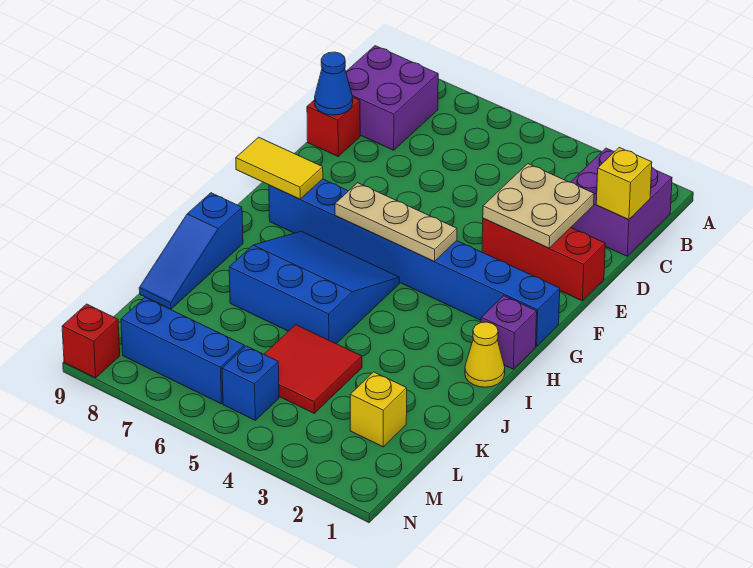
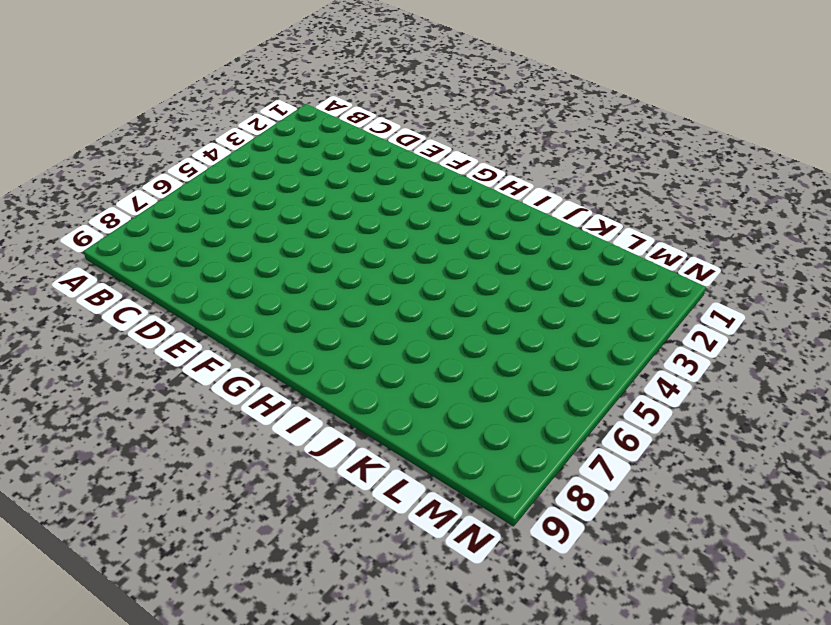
none -> purple brick B1:C2 level 1
none -> purple brick B8:C9 level 1
none -> red brick D9 level 1

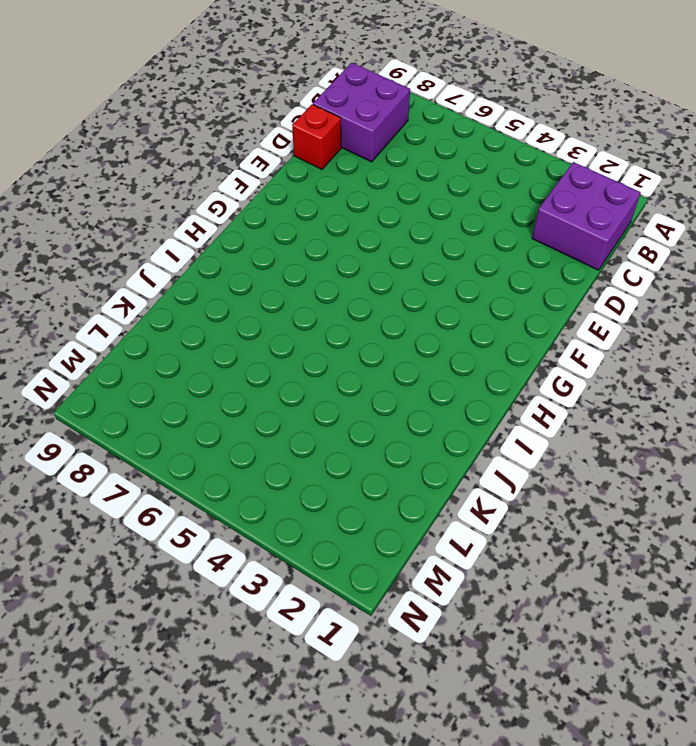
none -> red brick E1:E3 level 1
none -> blue brick G1:G8 level 1
none -> purple brick H1 level 1

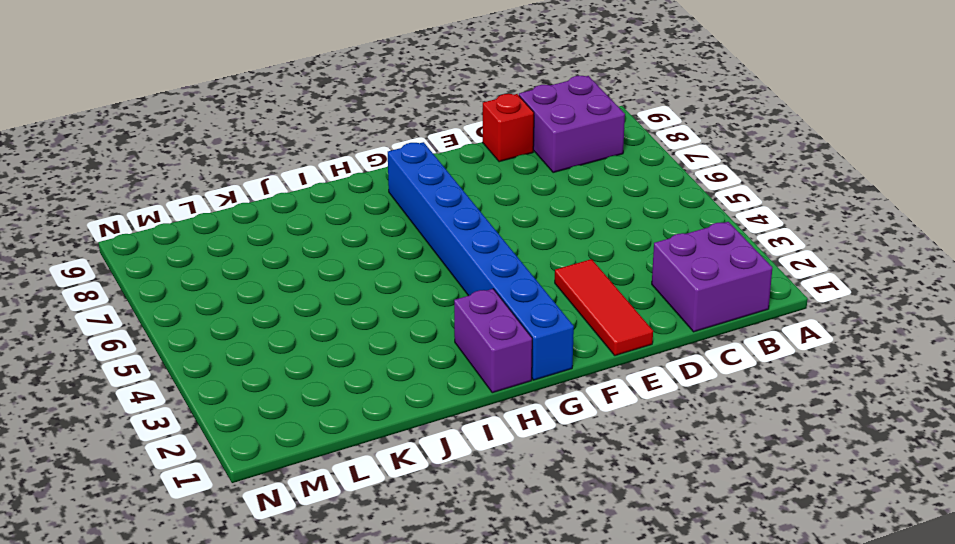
red tile E1:E3 level 1 -> red brick E1:E3 level 1
purple brick H1:H2 level 1 -> purple brick H1 level 1
none -> blue slope H5:J7 level 1 top J
none -> yellow cone I1 level 1
none -> blue slope I9:K9 level 1 top I

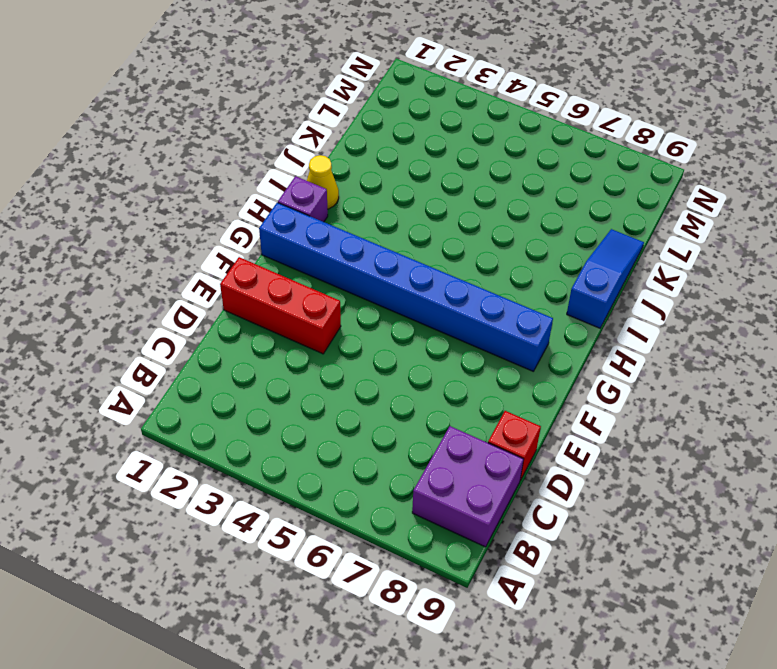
none -> purple brick B1:C2 level 1
none -> blue slope H5:J7 level 1 top J
none -> red tile K4:L5 level 1

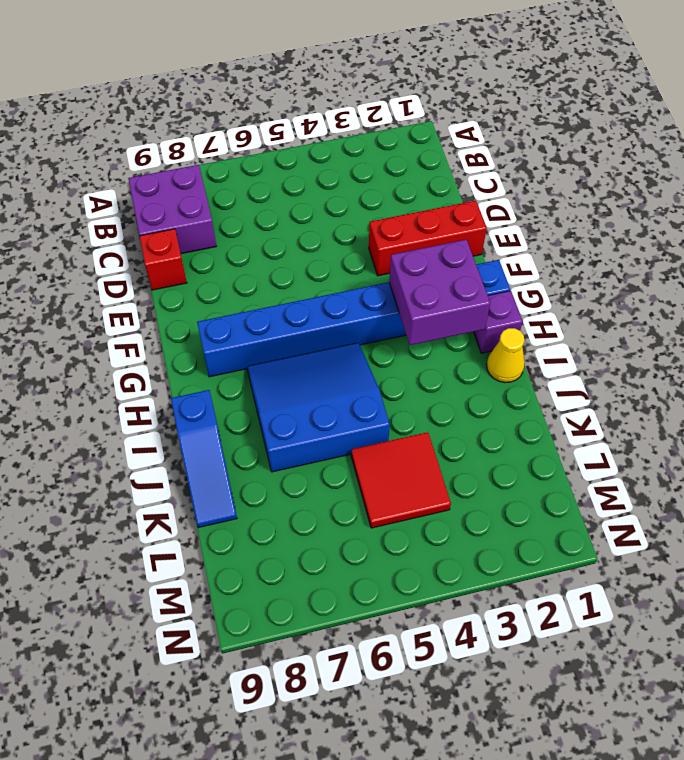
purple brick G2:H3 level 2 -> purple brick B1:C2 level 1
none -> yellow brick L2 level 1
none -> blue brick M5 level 1
none -> blue brick M6:M8 level 1

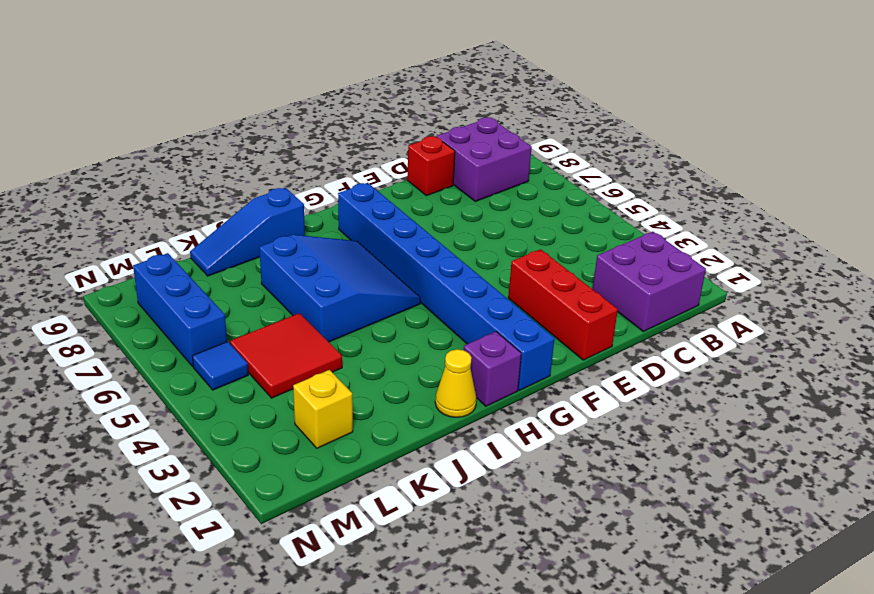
blue tile M5 level 1 -> blue brick M5 level 1
none -> red brick N9 level 1
none -> yellow brick C1 level 2
none -> tan plate D2:E3 level 2

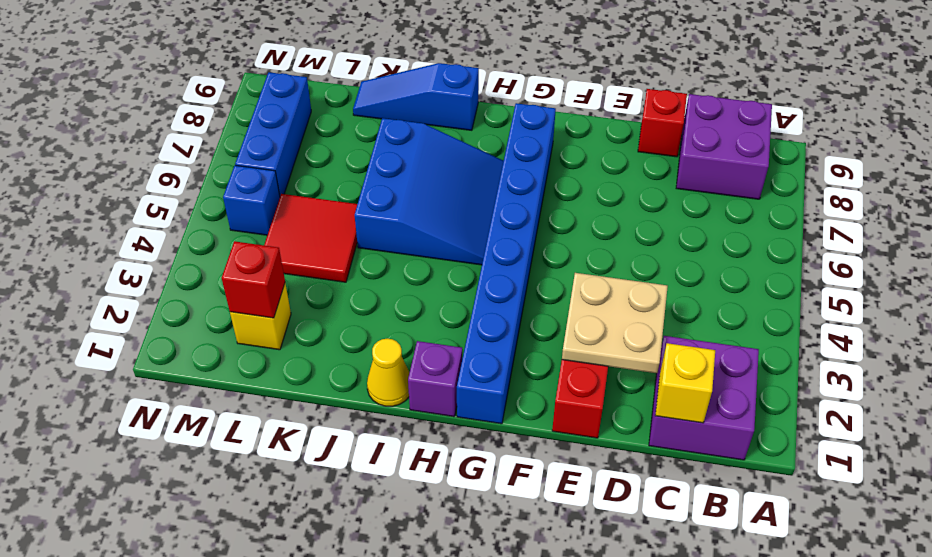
red brick L2 level 2 -> red brick N9 level 1
none -> blue cone D9 level 2
none -> tan plate G4:G6 level 2
none -> yellow tile G8:G9 level 2

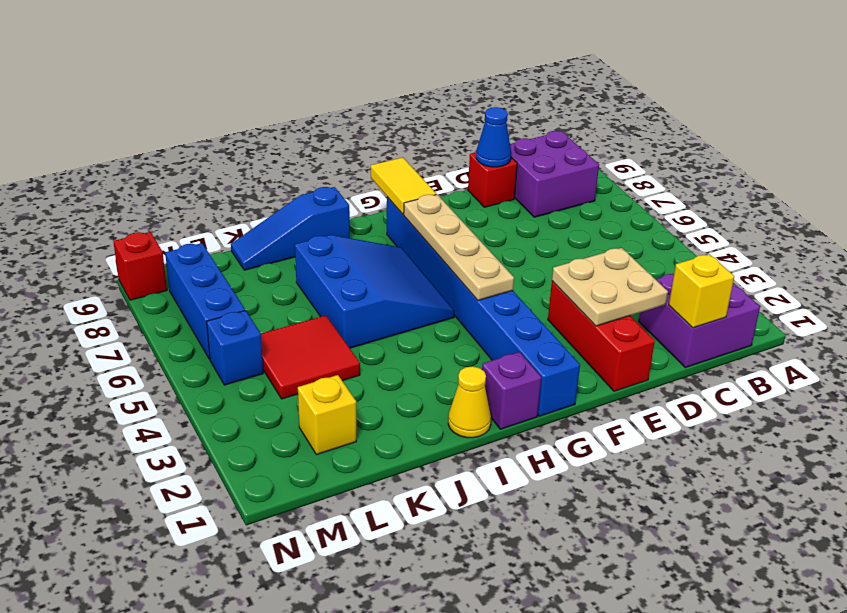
tan plate G4:G7 level 2 -> tan plate G4:G6 level 2

